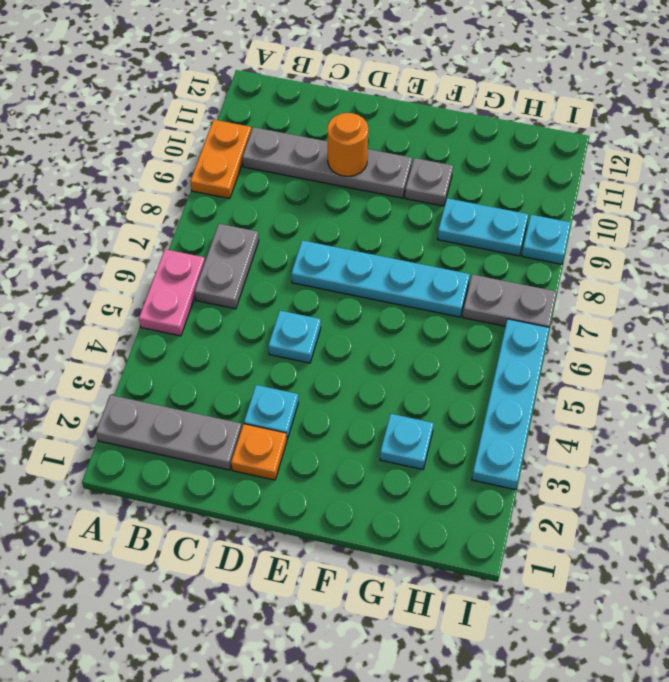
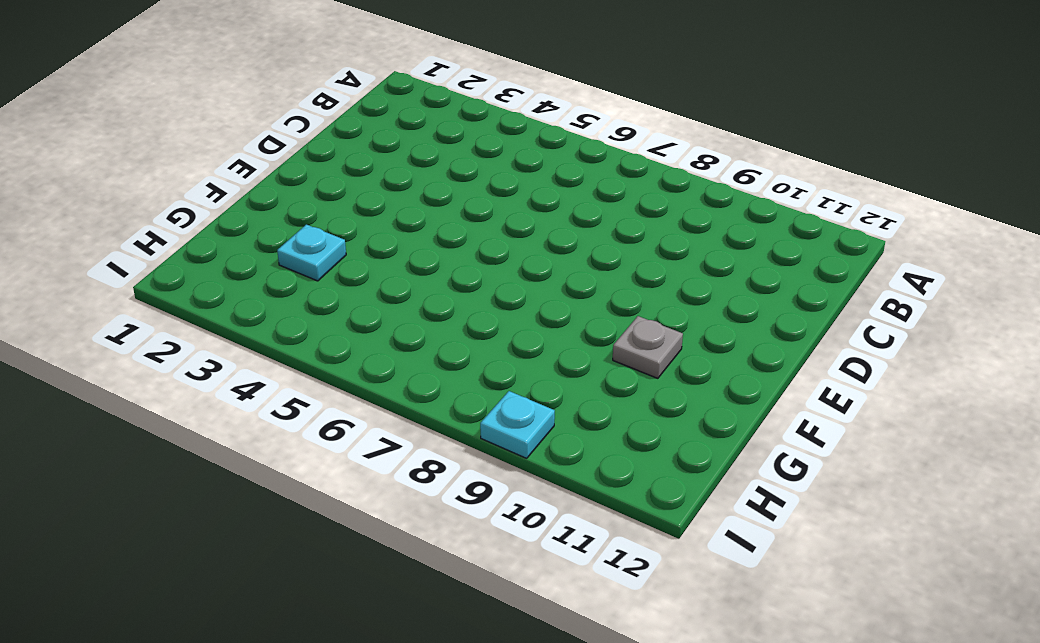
none -> grey plate A2:C2 level 1
none -> pink plate A5:A6 level 1
none -> orange plate A9:A10 level 1

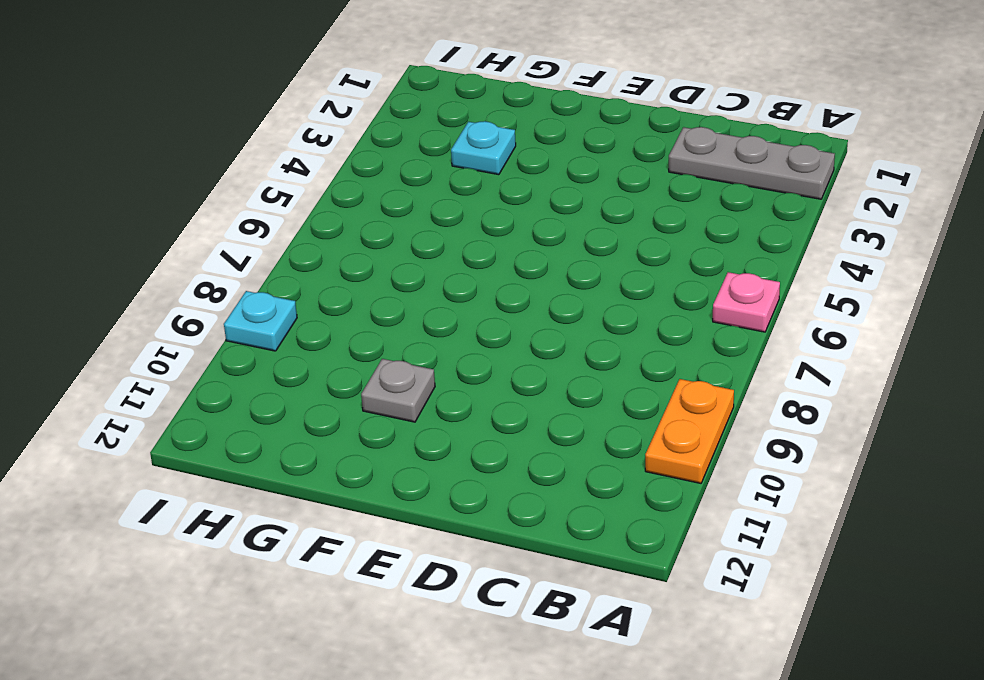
pink plate A6 level 1 -> pink plate A5:A6 level 1
none -> grey plate B6:B7 level 1
none -> grey plate B10:E10 level 1
none -> orange plate D2 level 1

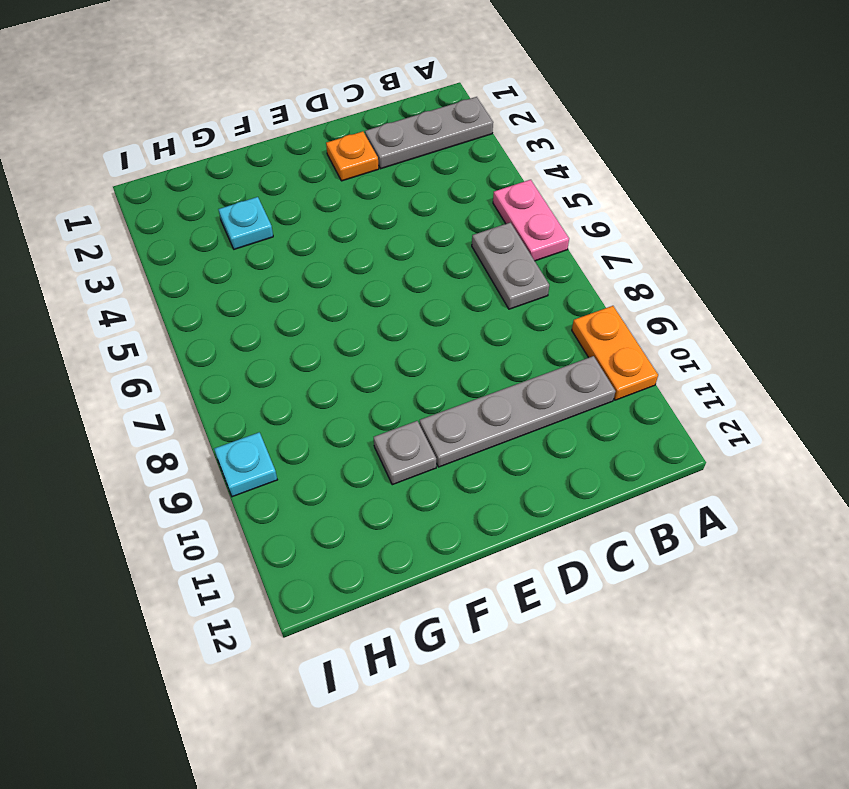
none -> cyan plate D3 level 1
none -> cyan plate D5 level 1
none -> cyan plate D7:G7 level 1

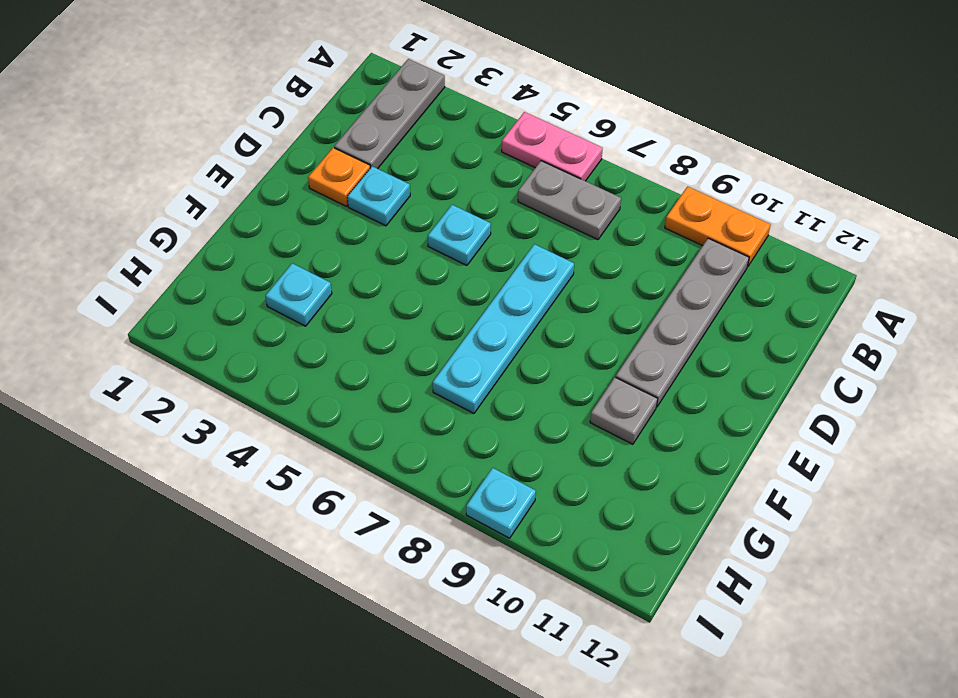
none -> cyan plate G9:H9 level 1
none -> grey plate H7:I7 level 1
none -> cyan plate I3:I6 level 1

